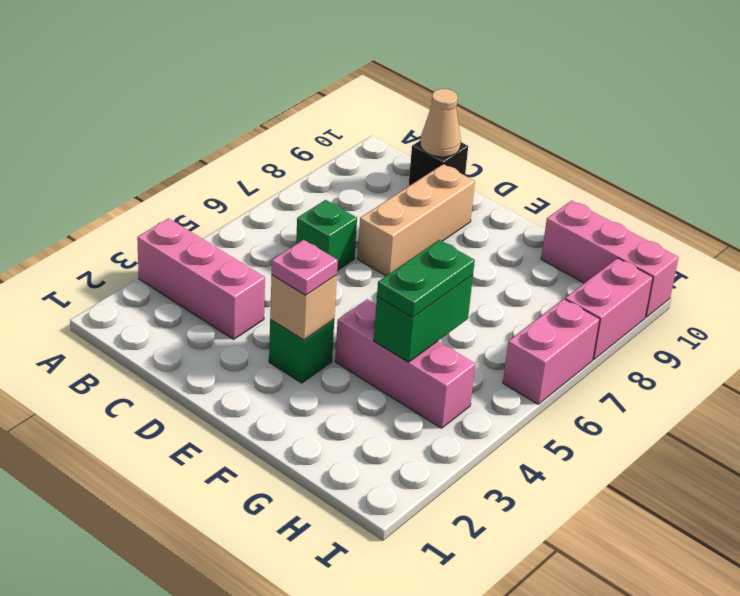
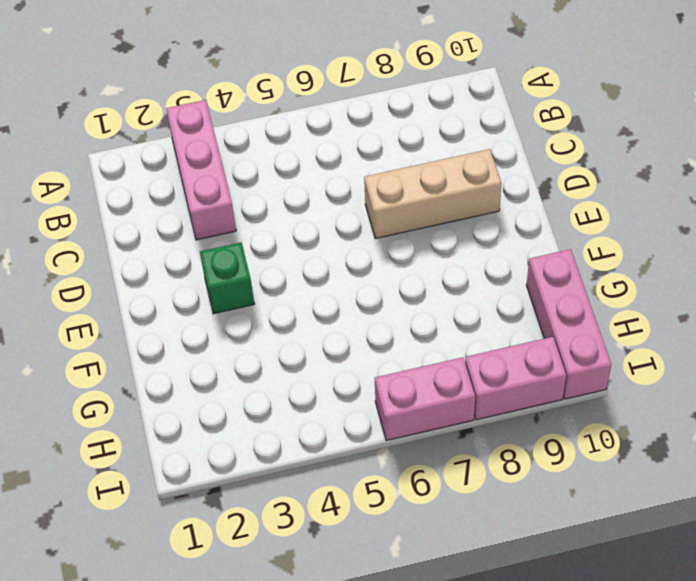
none -> green brick C6 level 1
none -> black brick C10 level 1
none -> pink brick F4:H4 level 1

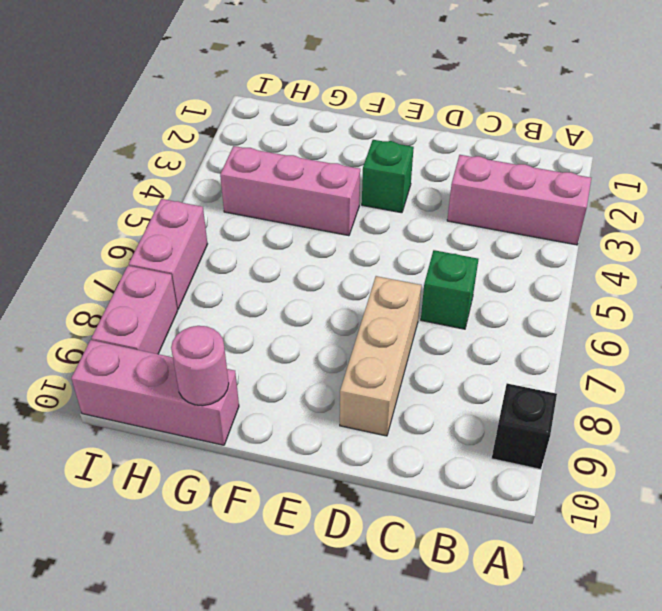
black brick A9 level 1 -> black brick C10 level 1
pink round brick G10 level 2 -> none
none -> tan cone C10 level 2
none -> tan brick E3 level 2
none -> green brick G4:G5 level 2

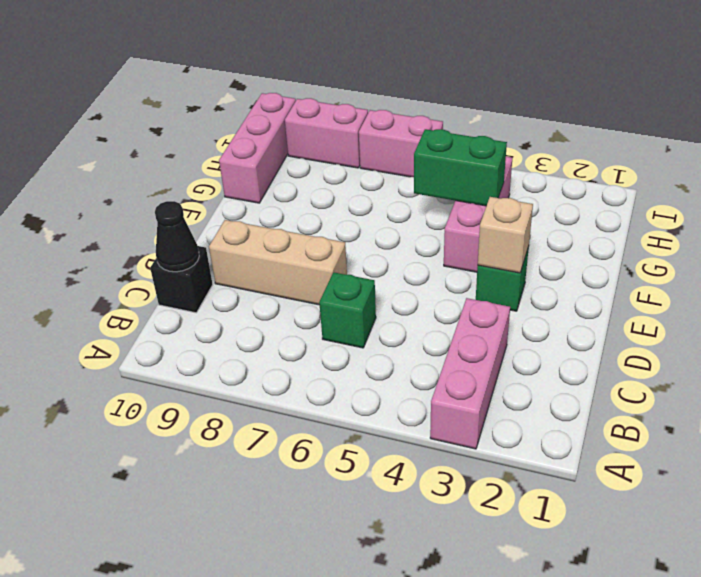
black cone C10 level 2 -> tan cone C10 level 2
none -> pink plate E3 level 3
none -> green plate G4:G5 level 3

